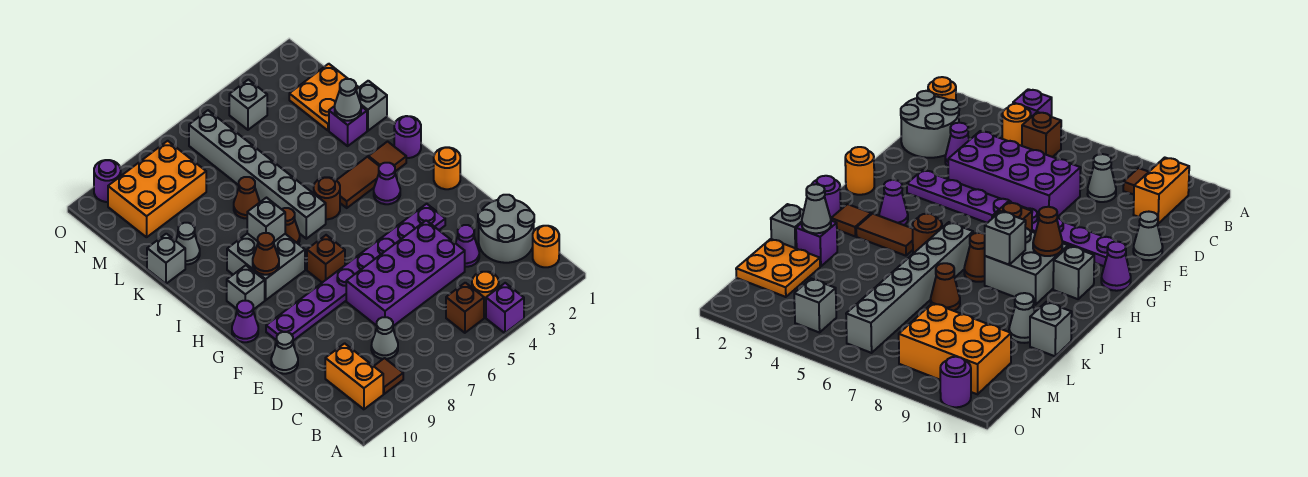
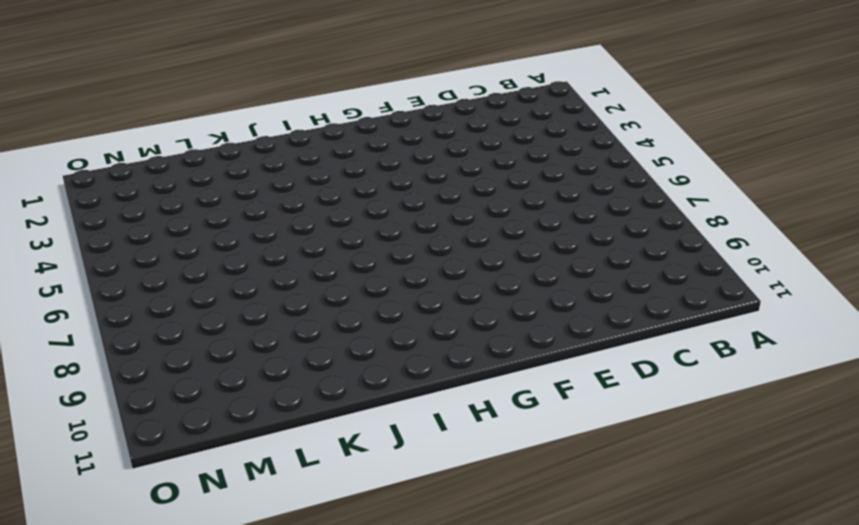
none -> purple brick A4 level 1
none -> orange round brick B1 level 1
none -> orange round brick B4 level 1
none -> brown brick B5 level 1

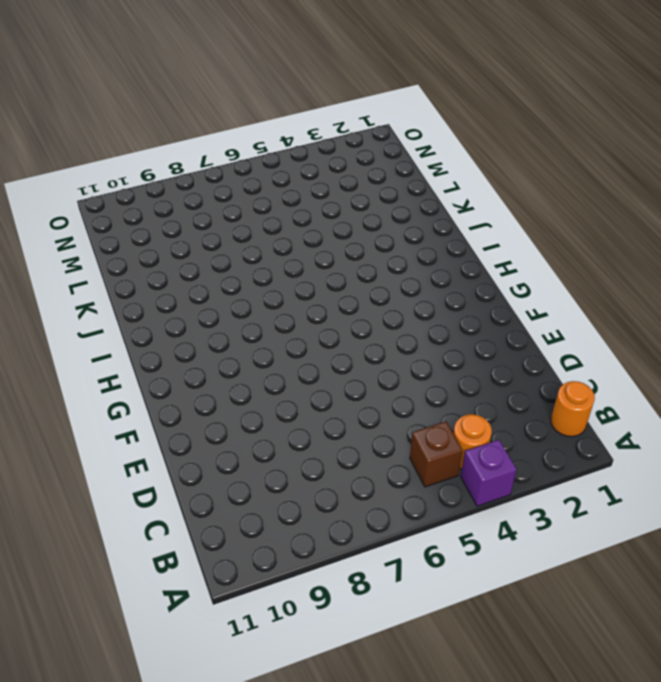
none -> brown tile B9 level 1
none -> orange brick B10:C10 level 1
none -> grey round brick C1:D2 level 1
none -> grey cone C8 level 1

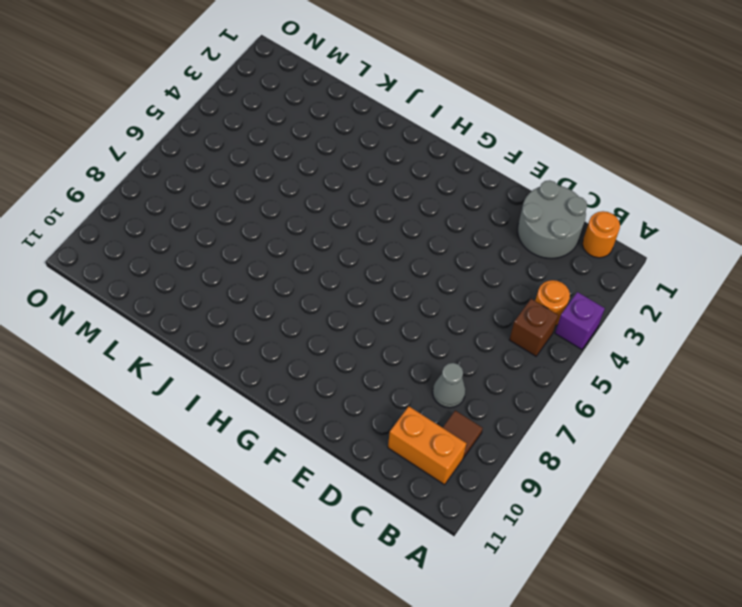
none -> purple cone D3 level 1
none -> purple brick D4:E7 level 1
none -> grey cone E11 level 1
none -> purple plate F3:F10 level 1

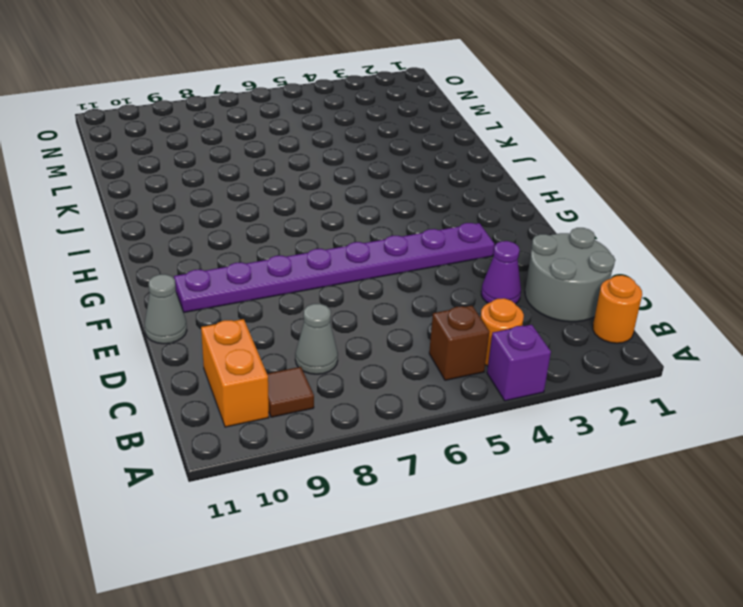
none -> purple brick D4:E7 level 1
none -> orange round brick G1 level 1
none -> brown brick G7 level 1
none -> purple cone G11 level 1

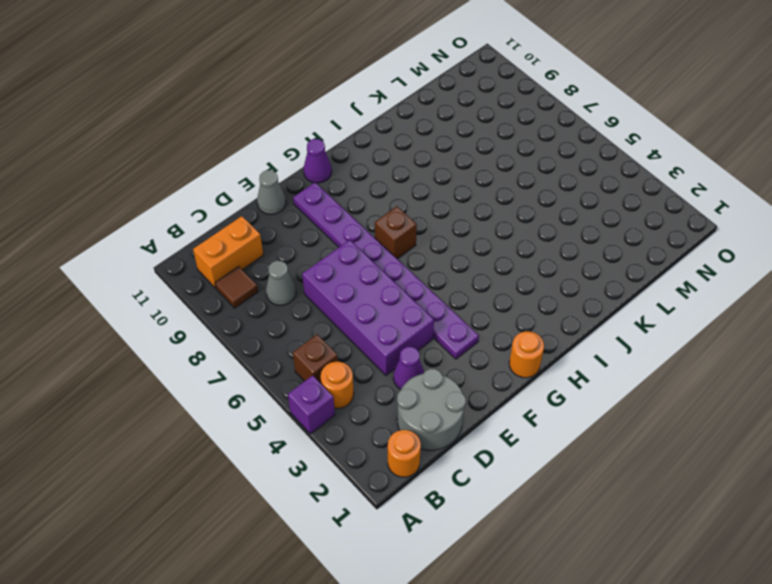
none -> purple cone H3 level 1
none -> grey brick H8:I9 level 1
none -> grey brick H10 level 1
none -> purple round brick I1 level 1

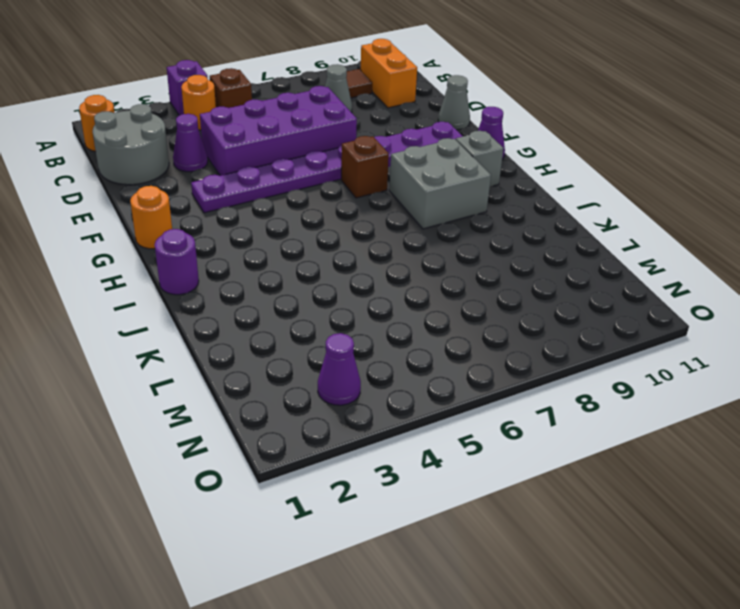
purple cone N3 level 1 -> purple cone H3 level 1
none -> brown tile I2 level 1
none -> brown tile I3:I4 level 1
none -> brown round brick I5 level 1
none -> grey brick I6:N6 level 1

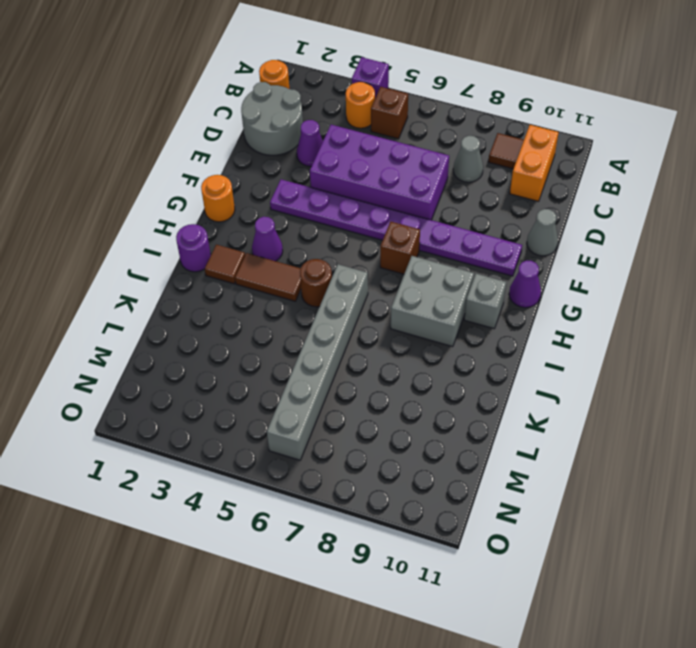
none -> brown cone I7 level 1
none -> grey brick K1 level 1
none -> purple brick K2 level 1
none -> brown cone K7 level 1

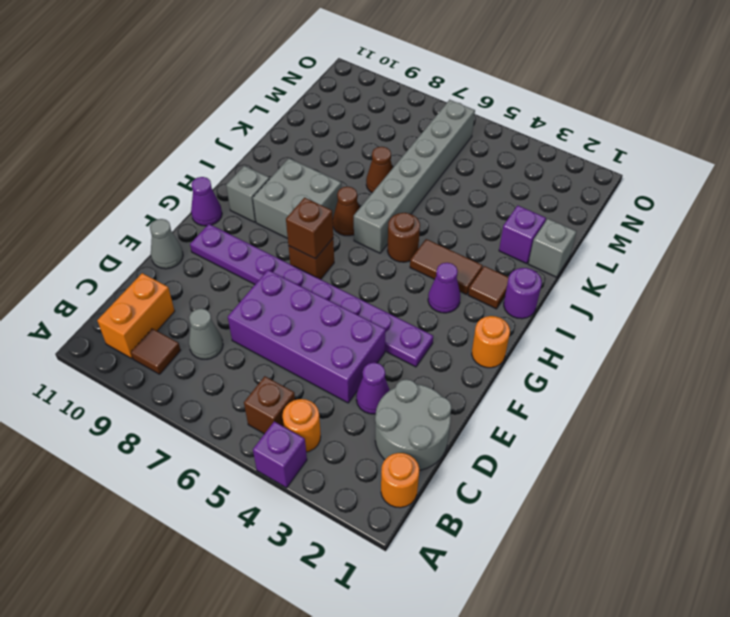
brown brick G7 level 2 -> none
none -> grey cone K10 level 1
none -> grey brick K11 level 1
none -> orange plate L1:M2 level 1
none -> orange brick M8:N10 level 1

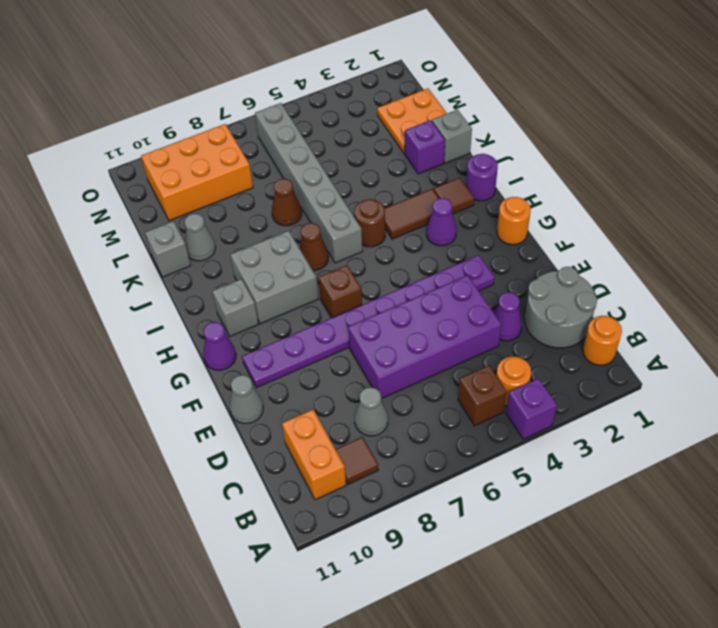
none -> grey brick N4 level 1
none -> purple round brick O10 level 1
none -> brown cone H9 level 2
none -> grey brick I8 level 2

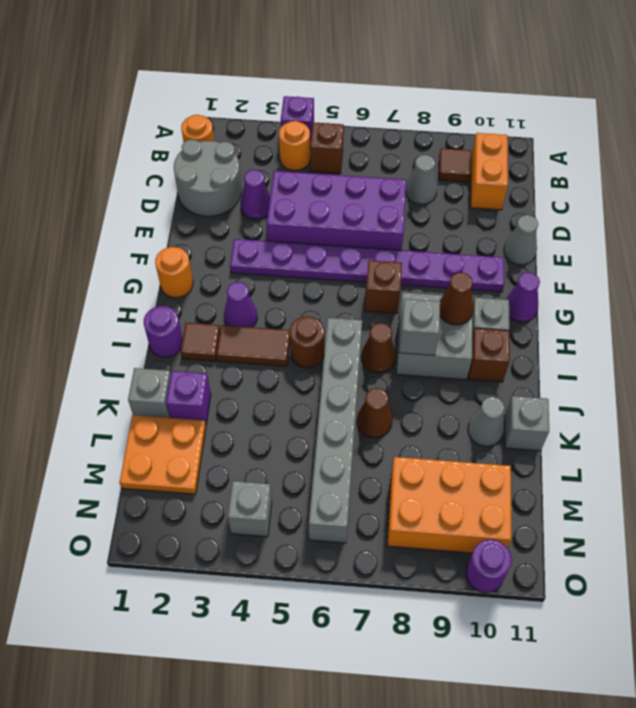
brown brick I10 level 1 -> none
none -> grey cone K2 level 2

